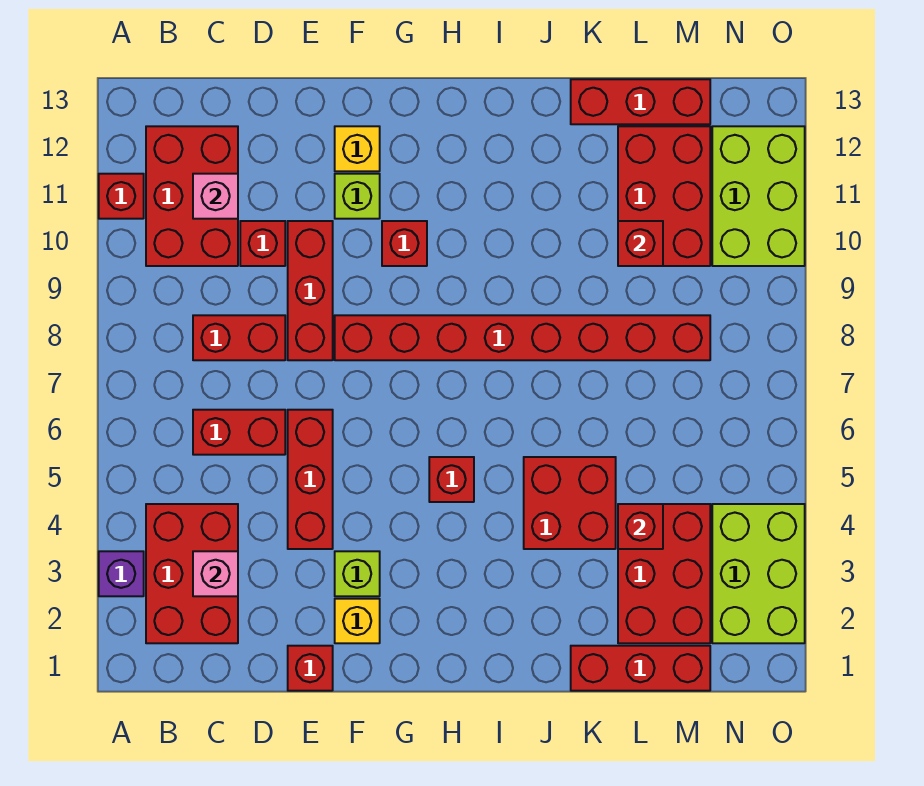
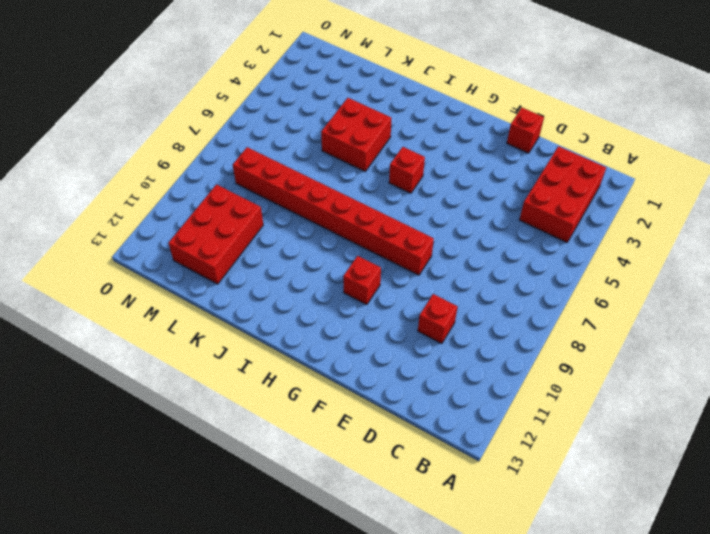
none -> purple brick A3 level 1
none -> red brick A11 level 1
none -> red brick B10:C12 level 1

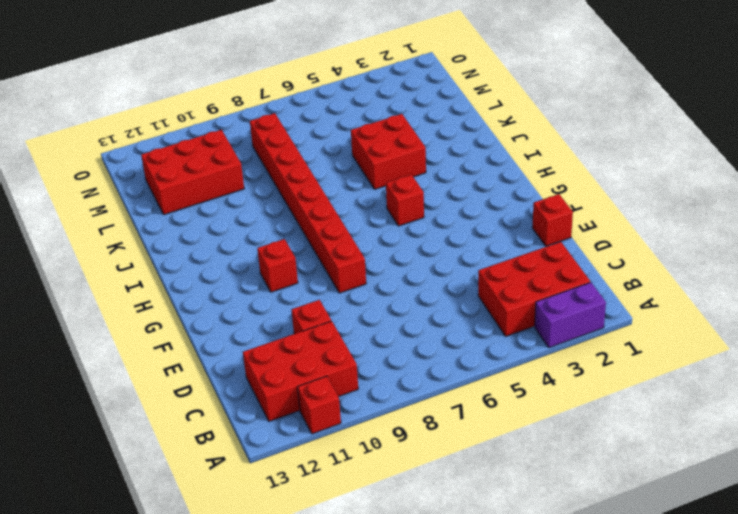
purple brick A2:A3 level 1 -> purple brick A3 level 1
none -> red brick C6:D6 level 1
none -> red brick C8:D8 level 1
none -> red brick E4:E6 level 1

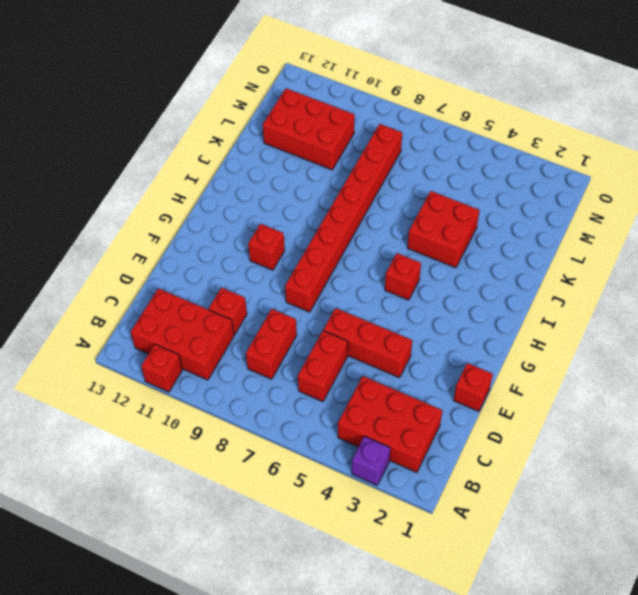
none -> red brick E8:E10 level 1
none -> yellow brick F2 level 1
none -> lime brick F3 level 1

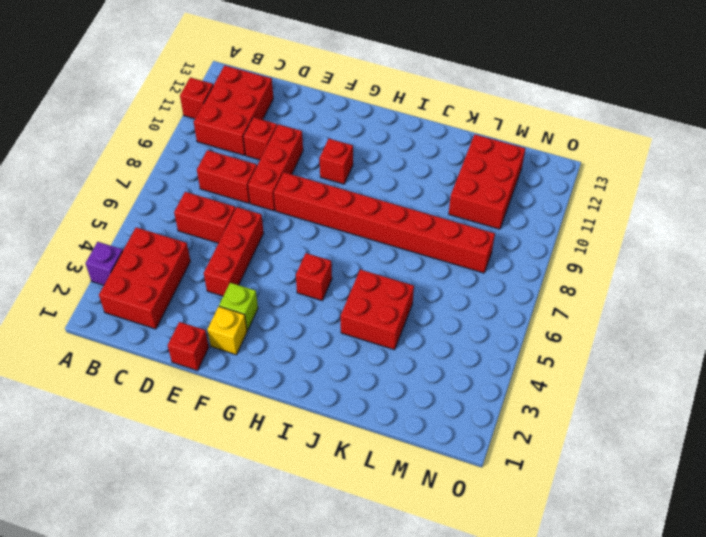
none -> lime brick F11 level 1
none -> yellow brick F12 level 1
none -> red brick K1:M1 level 1

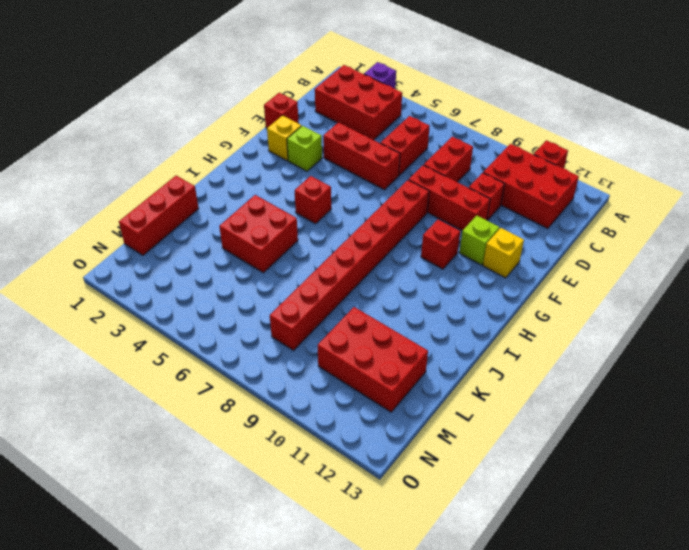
none -> red brick K13:M13 level 1
none -> red brick L2:M4 level 1
none -> lime brick N2:O4 level 1

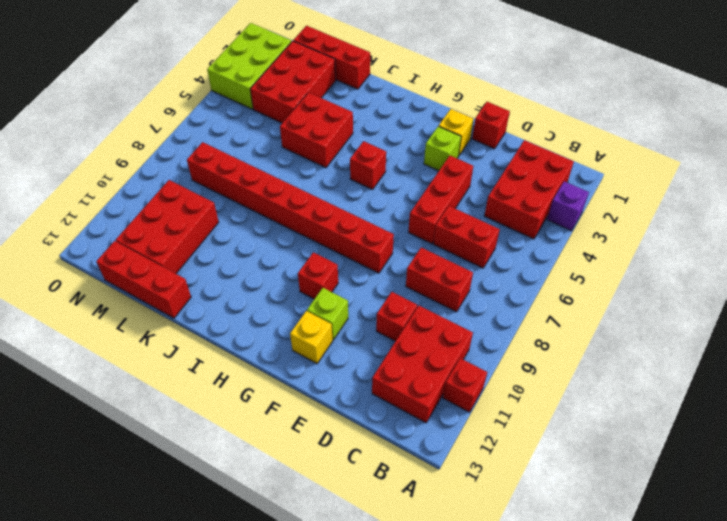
none -> red brick E8:E10 level 1
none -> lime brick N10:O12 level 1
none -> pink brick C3 level 2

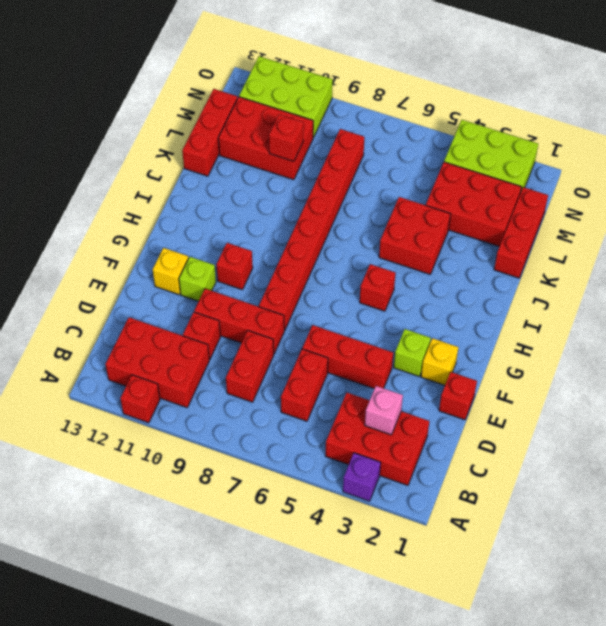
none -> pink brick C11 level 2
none -> red brick L4 level 2

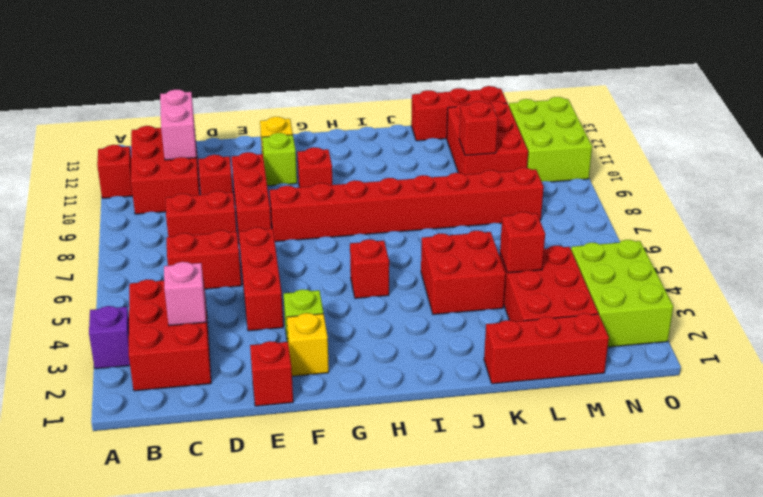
pink brick C11:C12 level 2 -> pink brick C11 level 2

